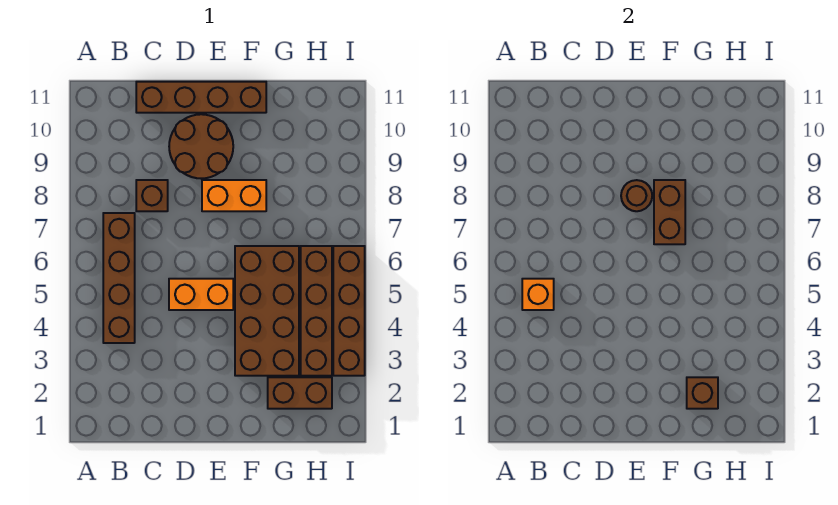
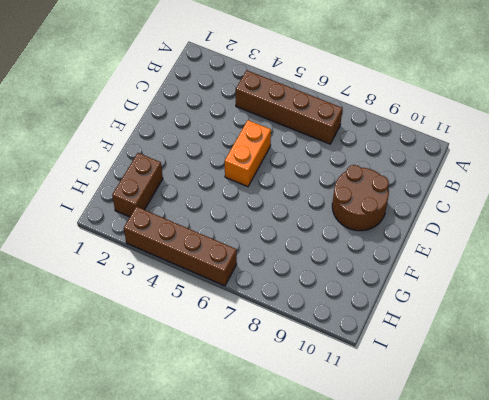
none -> brown brick C8 level 1
none -> brown brick C11:F11 level 1
none -> orange brick E8:F8 level 1

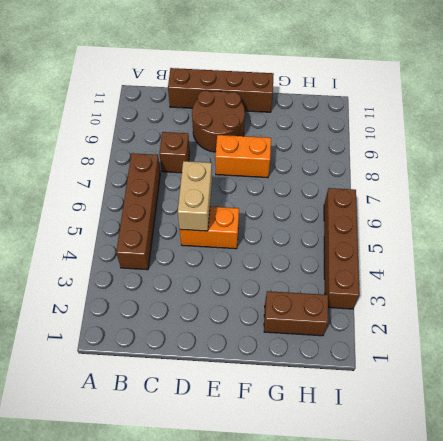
tan brick D5:D6 level 2 -> none
none -> brown brick F3:G6 level 1
none -> brown brick H3:H6 level 1
none -> orange brick B5 level 2

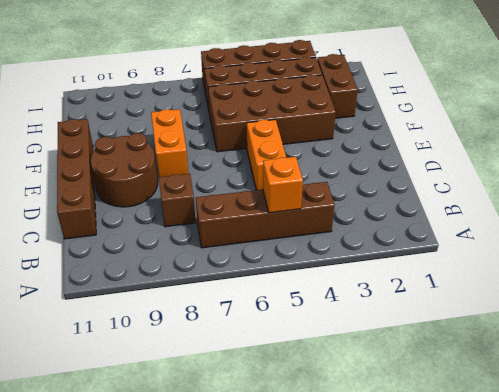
none -> brown round brick E8 level 2
none -> brown brick F7:F8 level 2
none -> brown brick G2 level 2

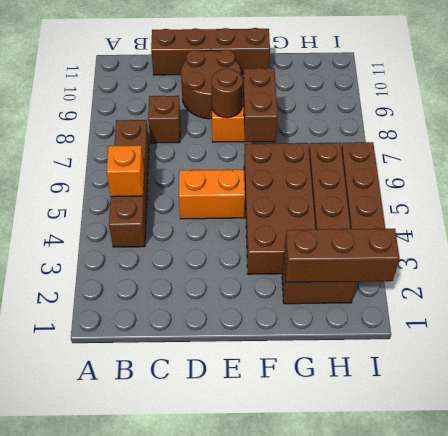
brown brick G2:I2 level 2 -> brown brick G2 level 2

